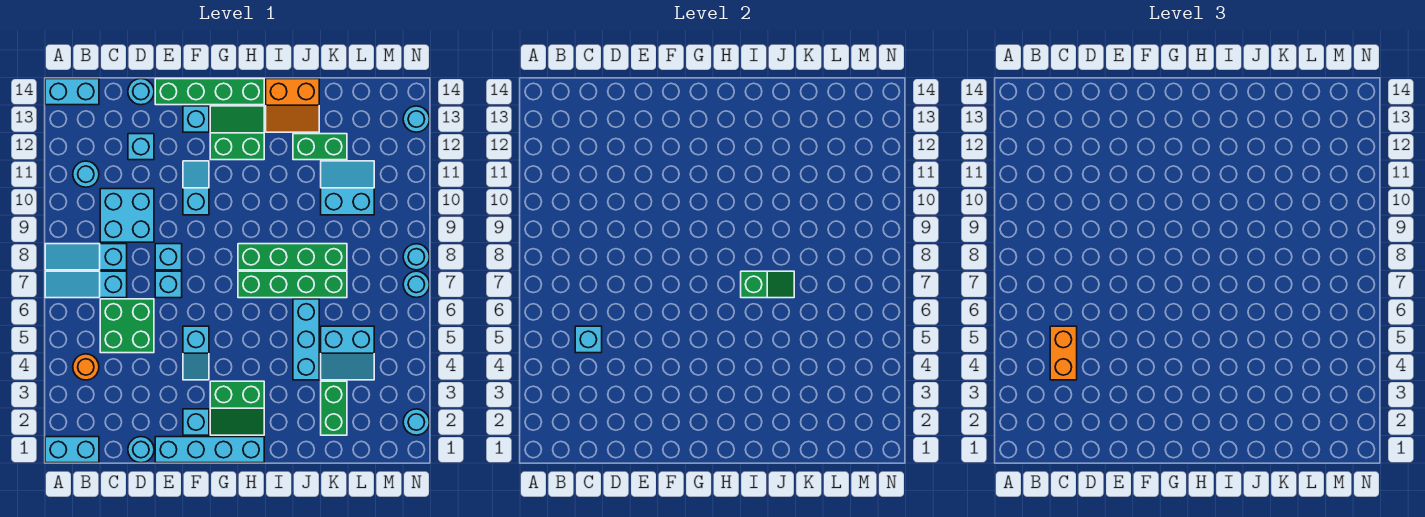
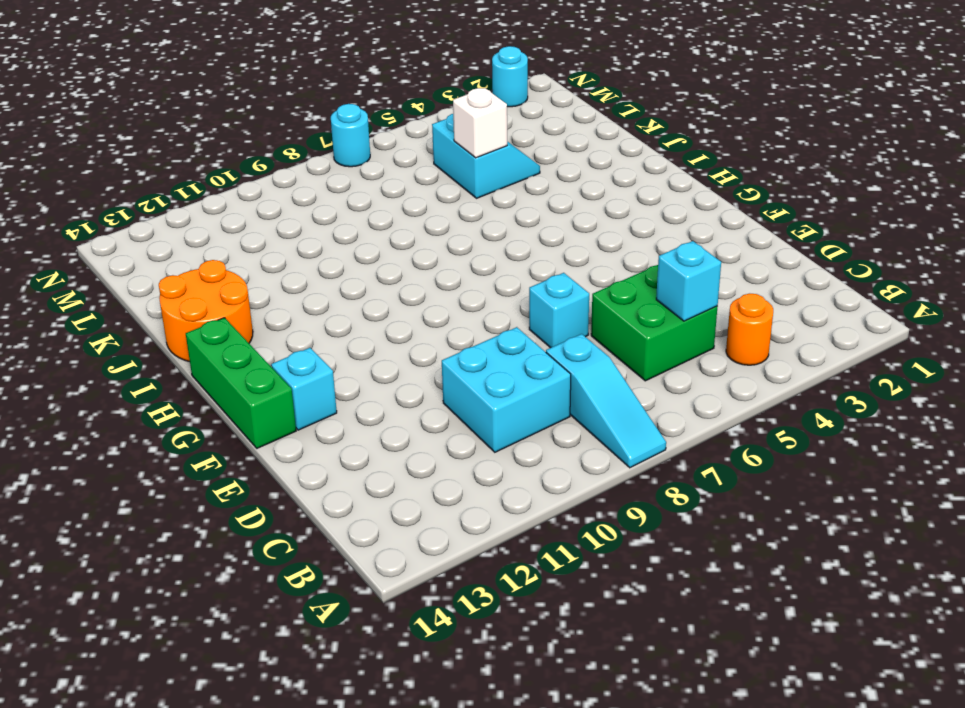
green brick F14:H14 level 1 -> green brick E14:H14 level 1
orange round brick I13:J14 level 1 -> orange slope I13:J14 level 1 top 14
white brick K5 level 2 -> none
none -> cyan brick A1:B1 level 1
none -> cyan slope A7:C7 level 1 top C
none -> cyan brick A14:B14 level 1
none -> cyan round brick B11 level 1

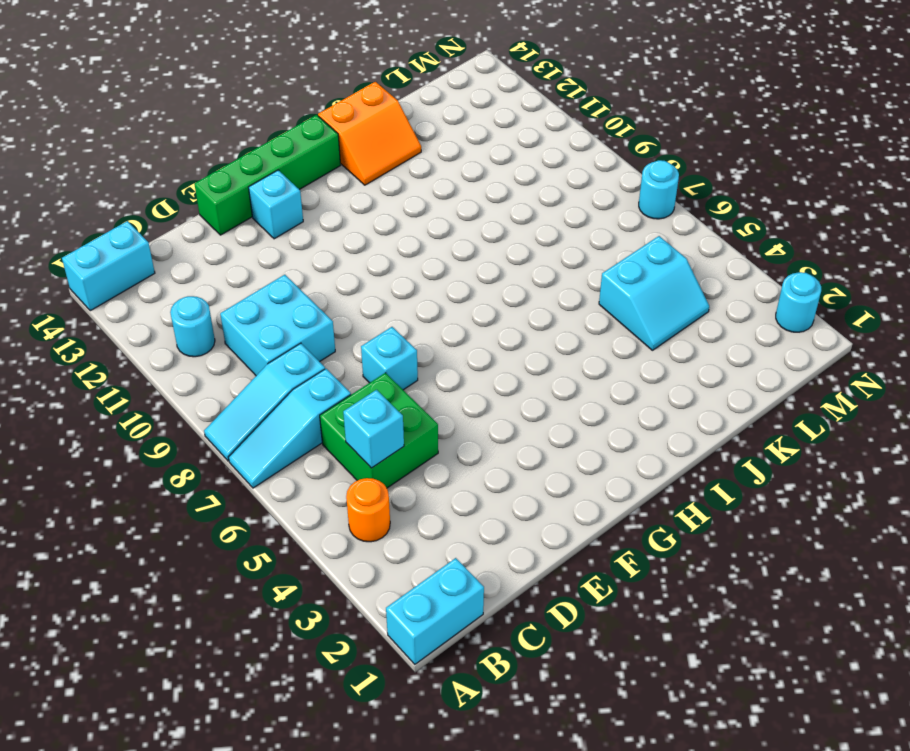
none -> cyan round brick D1 level 1
none -> cyan brick D12 level 1
none -> cyan round brick D14 level 1
none -> cyan brick E1:H1 level 1

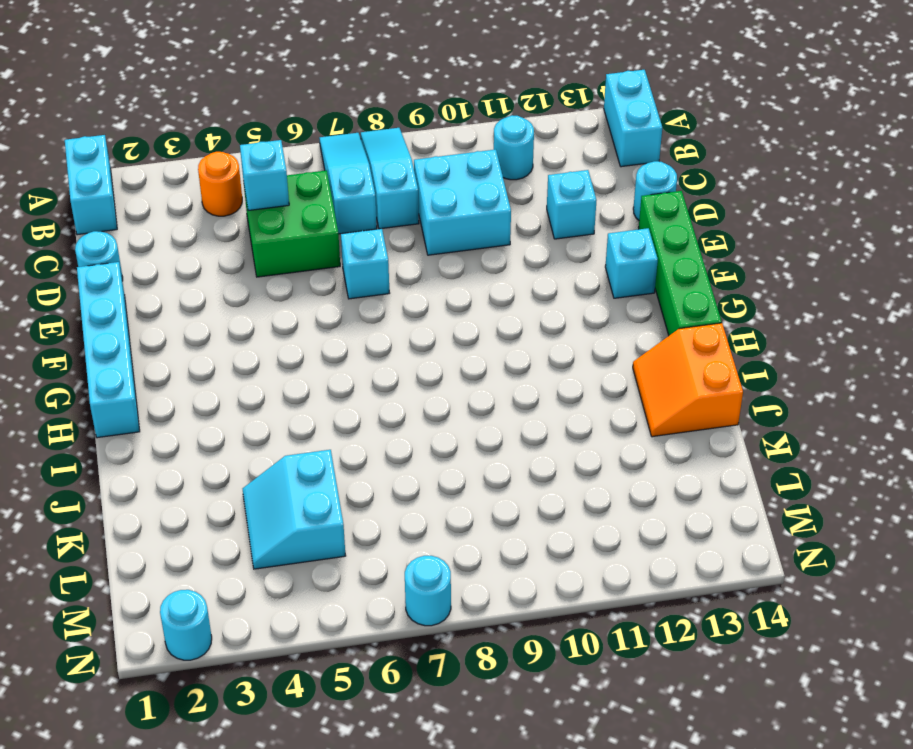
none -> cyan brick E8 level 1
none -> cyan brick F2 level 1
none -> cyan slope F4:F5 level 1 top 5
none -> cyan slope F10:F11 level 1 top 10

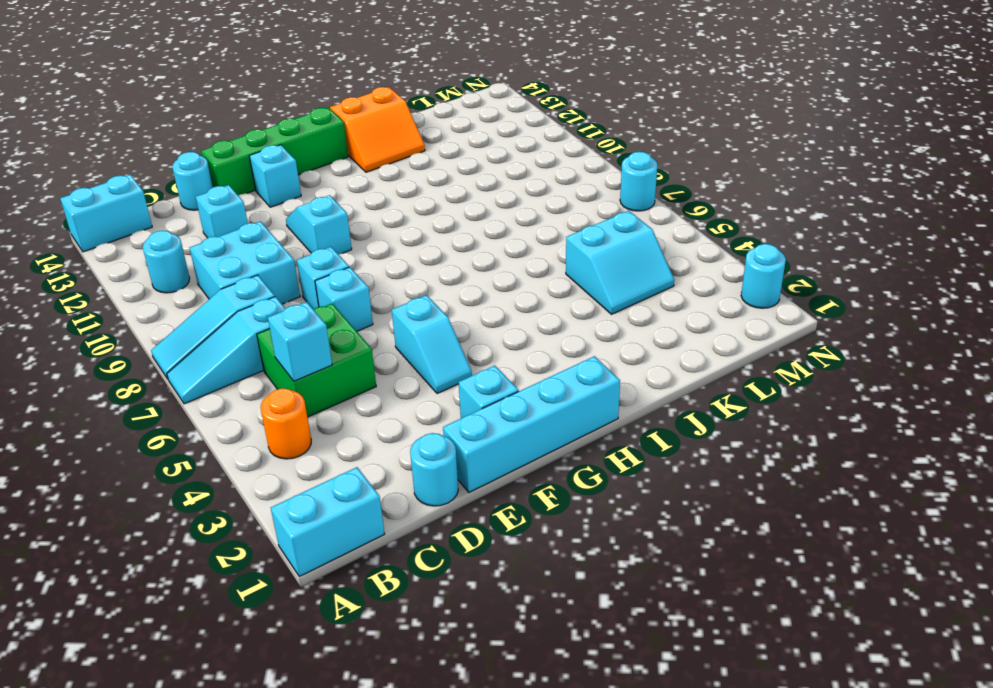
none -> green slope G2:H3 level 1 top 3
none -> green slope G12:H13 level 1 top 12
none -> green brick H7:K7 level 1
none -> green brick H8:K8 level 1

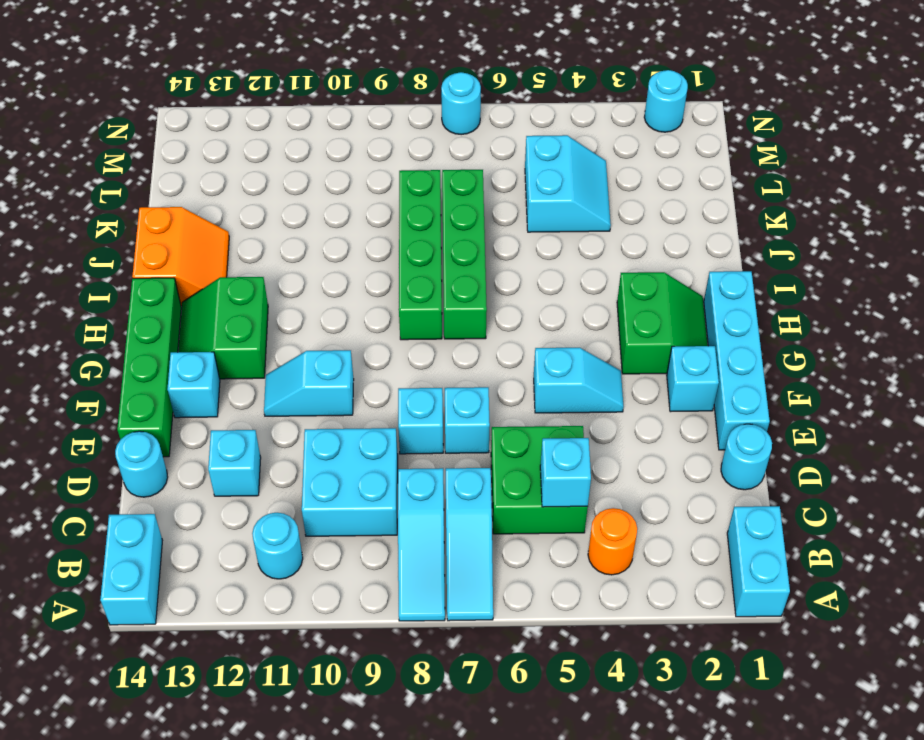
none -> cyan brick J4:J6 level 1
none -> green brick J12:K12 level 1
none -> green brick K2:K3 level 1
none -> cyan slope K10:L11 level 1 top 10

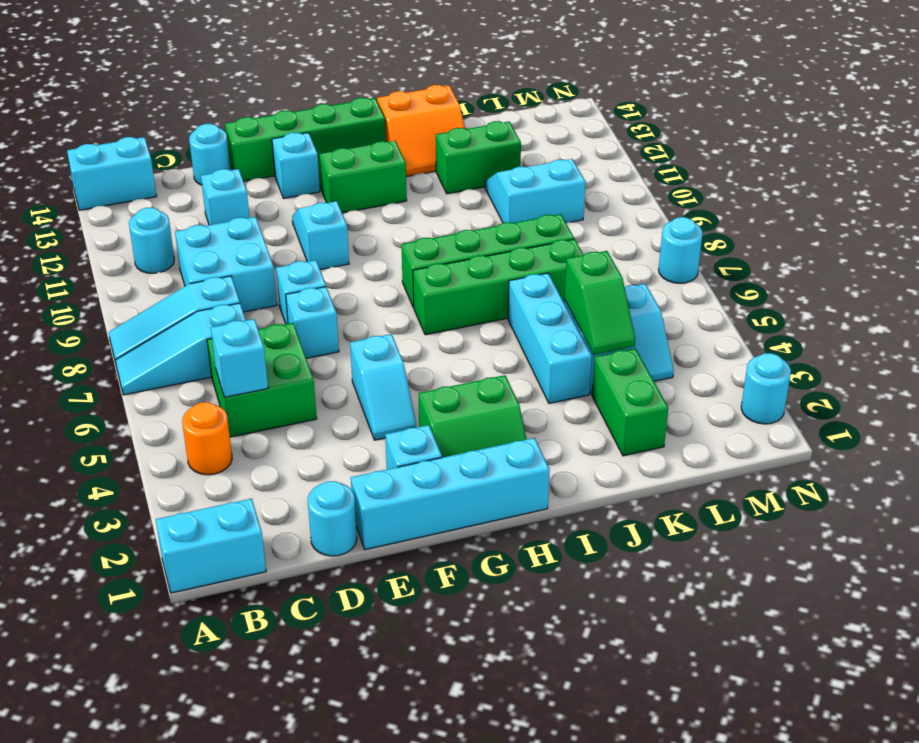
green slope K4:K5 level 2 top 5 -> green slope I7:J7 level 2 top I
none -> cyan round brick N8 level 1
none -> cyan round brick N13 level 1
none -> orange brick C4:C5 level 3

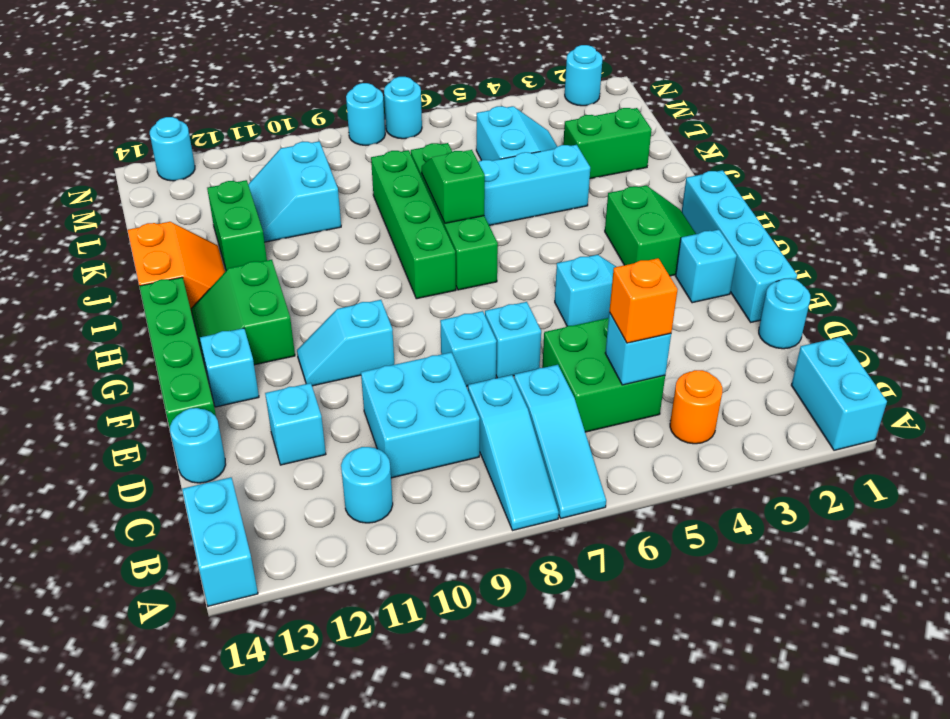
orange brick C5 level 3 -> orange brick C4:C5 level 3

